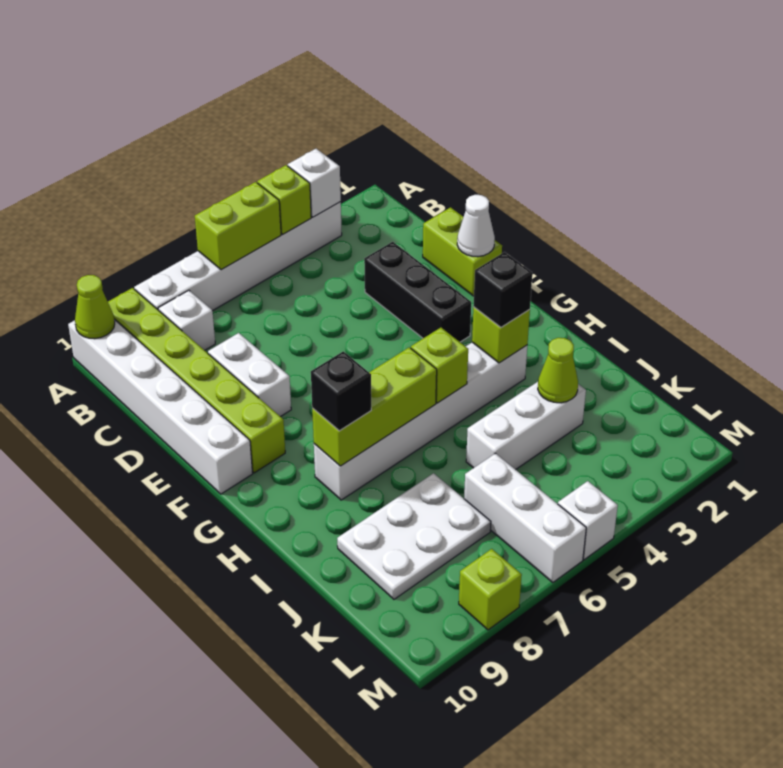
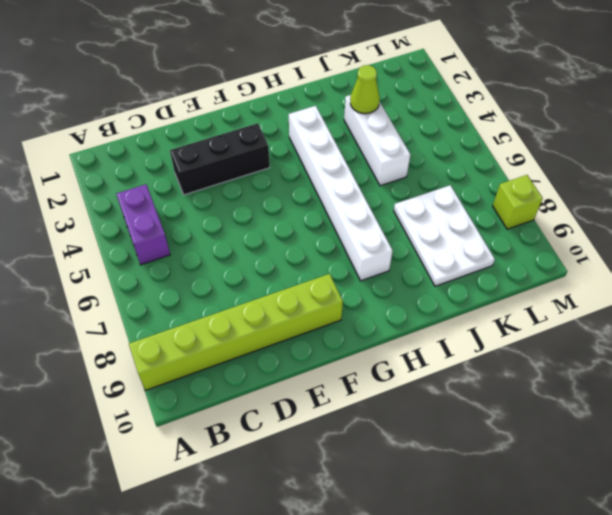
purple brick B4:B5 level 1 -> none
none -> white brick A3:A8 level 1
none -> white brick A10:F10 level 1
none -> white brick B8 level 1

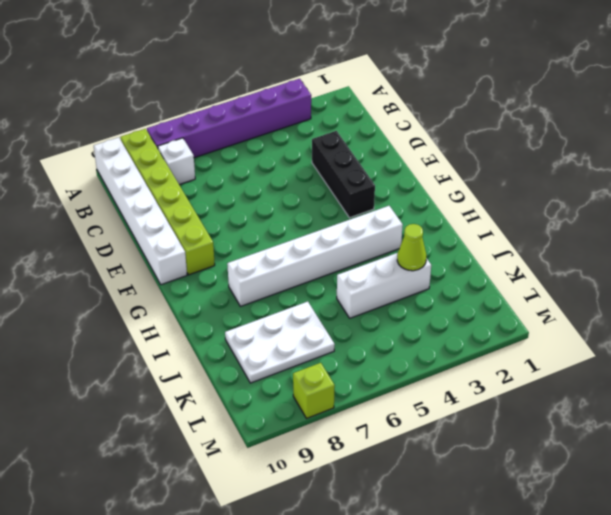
purple brick A3:A8 level 1 -> white brick A3:A8 level 1
none -> lime brick D1:E1 level 1
none -> white brick D8:E8 level 1
none -> white brick K6:M6 level 1

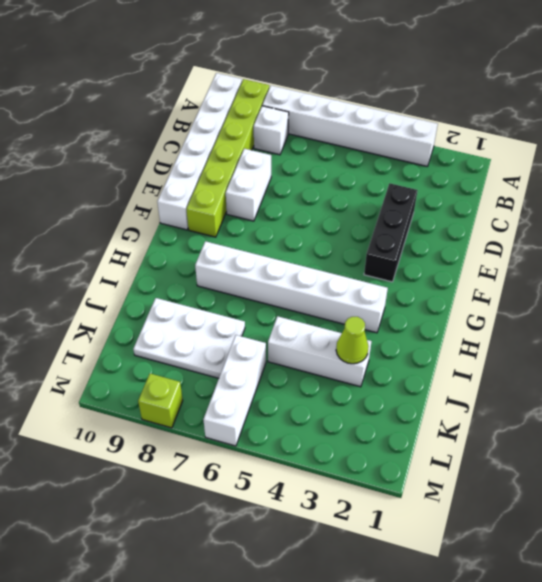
none -> lime brick D1:E1 level 1
none -> white brick M5 level 1
none -> white brick A3 level 2

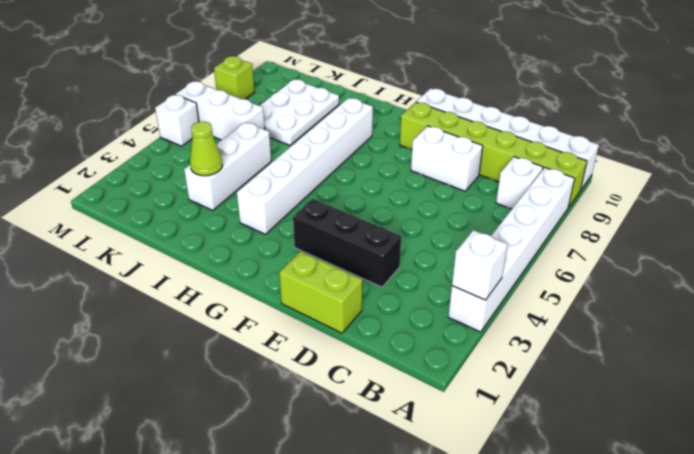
none -> lime brick A4 level 2
none -> lime brick A5:A6 level 2
none -> lime cone A10 level 2

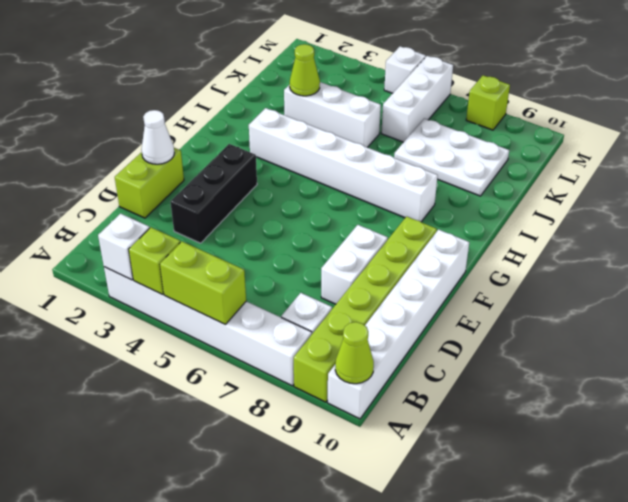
none -> lime brick H3 level 2
none -> lime brick H5 level 2
none -> lime brick H6:H8 level 2

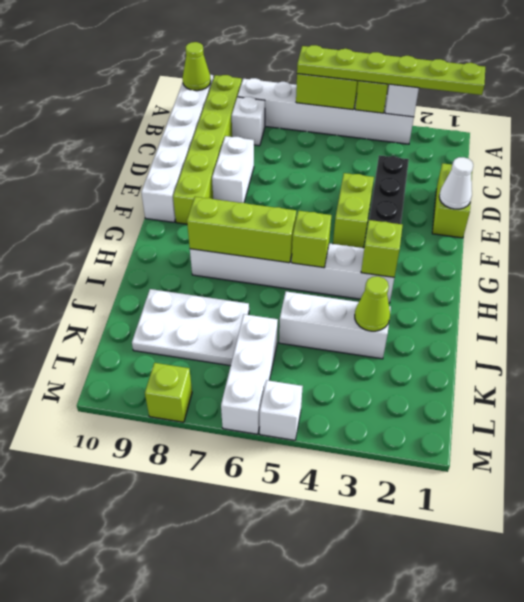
lime plate A1:A6 level 3 -> none
lime brick E4:F4 level 1 -> none
none -> black brick H3 level 3
none -> black brick H8 level 3

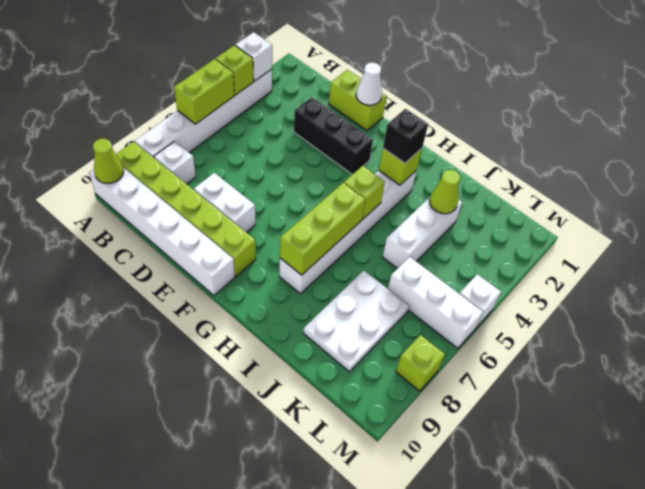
none -> black brick H8 level 3

